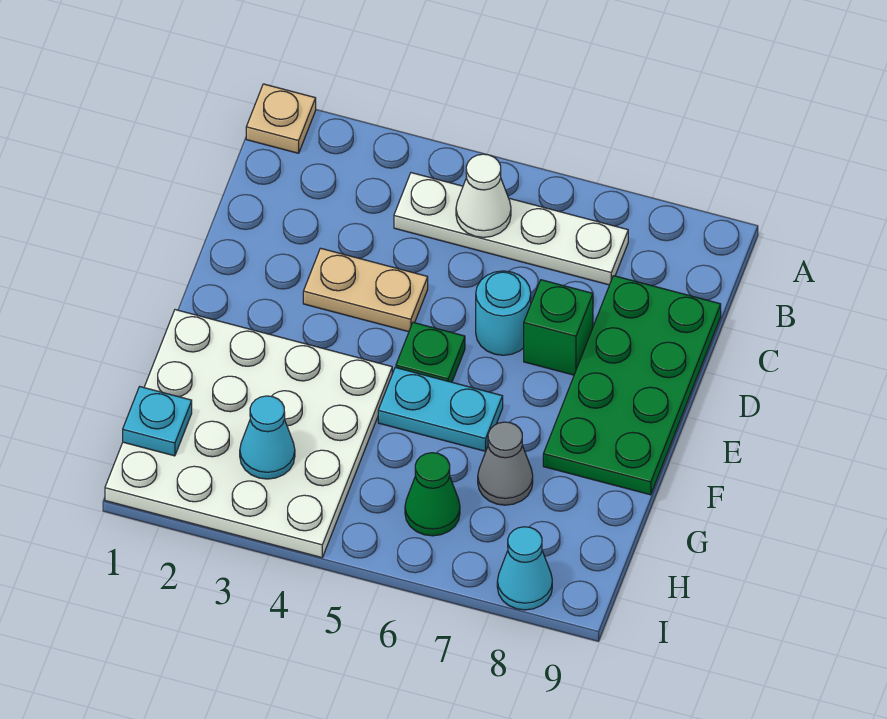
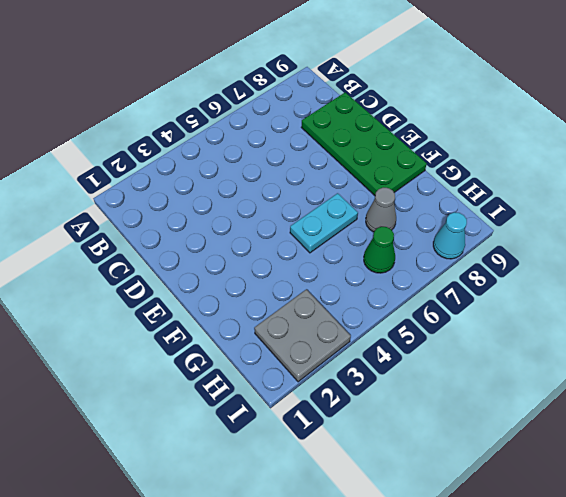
grey plate H2:I3 level 1 -> white plate F1:I4 level 1
none -> tan plate A1 level 1
none -> white plate B4:B7 level 1
none -> tan plate D3:D4 level 1

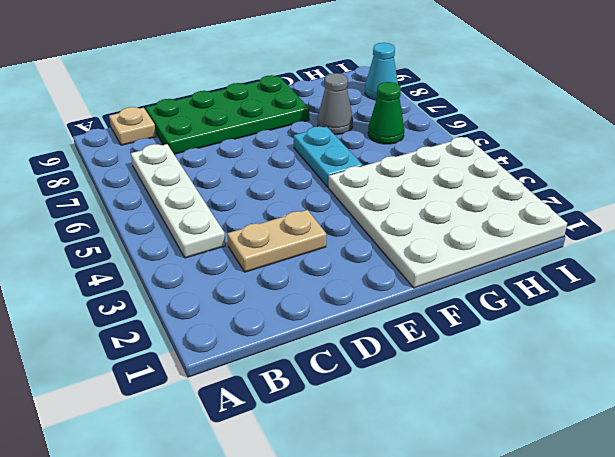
tan plate B9 level 1 -> tan plate A1 level 1
tan plate C3:D3 level 1 -> tan plate D3:D4 level 1
none -> cyan round brick D6 level 1
none -> green brick D7 level 1
none -> green plate E5 level 1

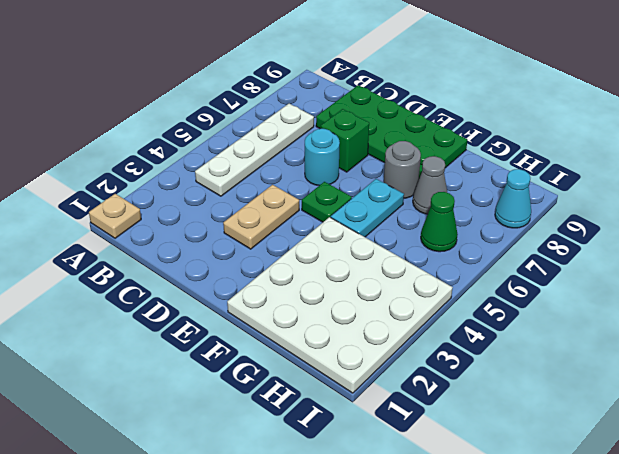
grey round brick F7 level 1 -> none
none -> white cone B5 level 2
none -> cyan plate H1 level 2
none -> cyan cone H3 level 2

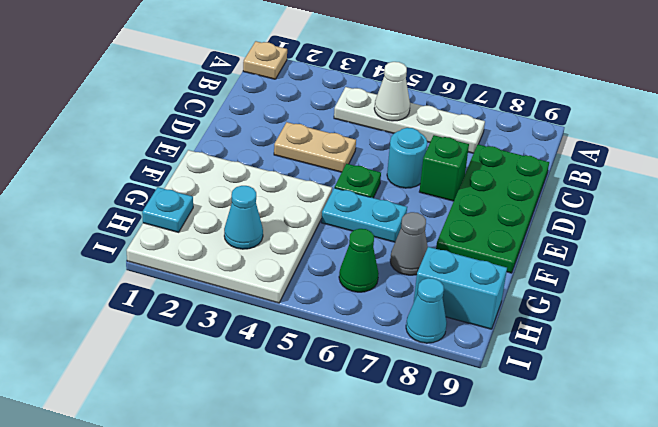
cyan brick H8:H9 level 1 -> none

